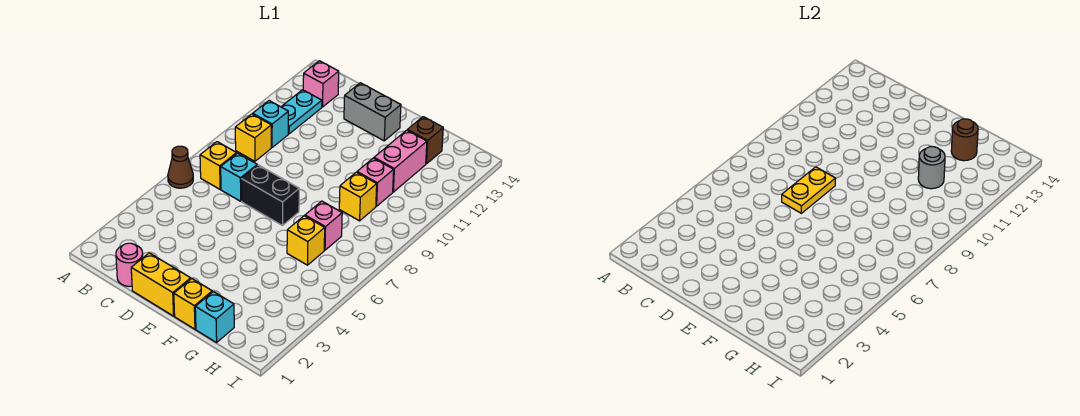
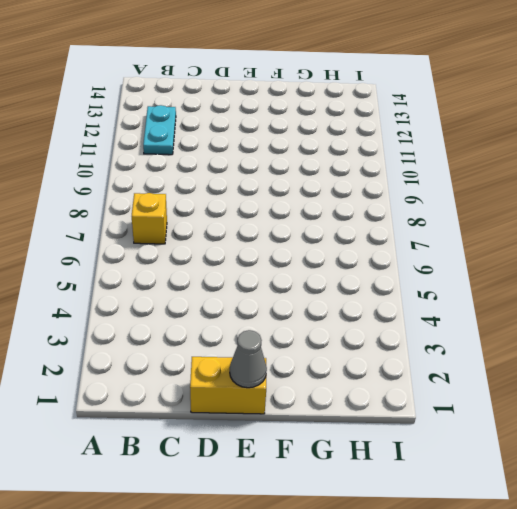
grey cone E1 level 2 -> none
none -> brown cone A6 level 1
none -> yellow brick B9 level 1
none -> cyan brick B10 level 1

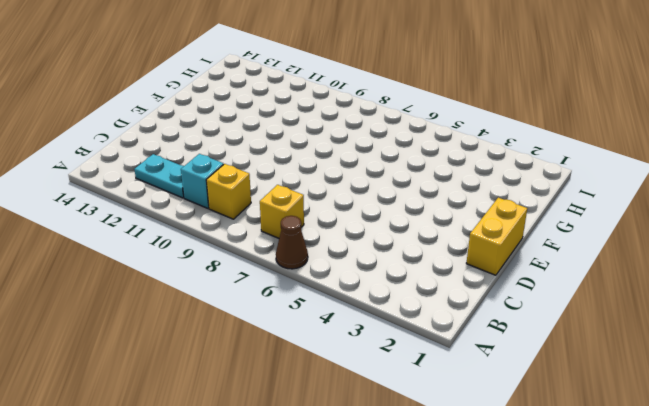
none -> pink brick B13 level 1
none -> pink round brick C1 level 1
none -> cyan brick C7 level 1

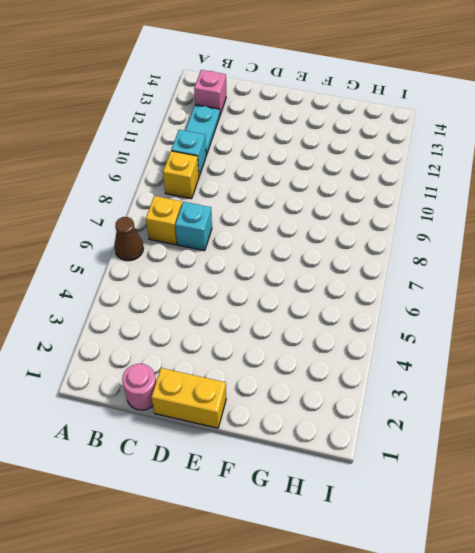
none -> black brick D7:E7 level 1
none -> grey brick D13:E13 level 1
none -> yellow brick F1 level 1

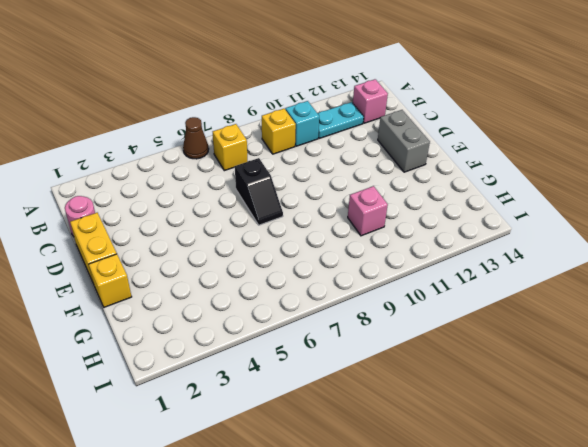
black slope D7:E7 level 1 top D -> black brick D7:E7 level 1
none -> cyan brick C7 level 1
none -> cyan brick G1 level 1
none -> yellow brick G6 level 1

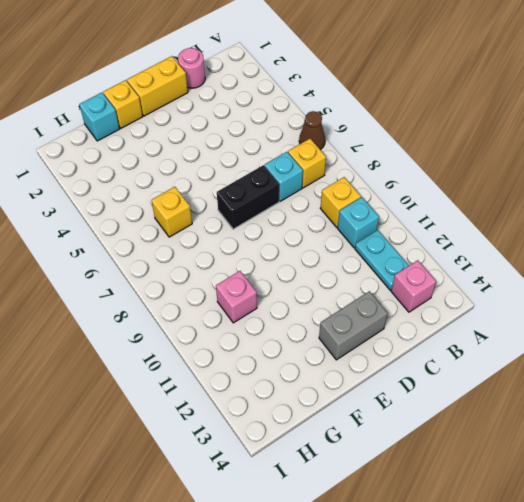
none -> pink brick G7 level 1
none -> yellow brick G9 level 1
none -> pink brick G11:G12 level 1

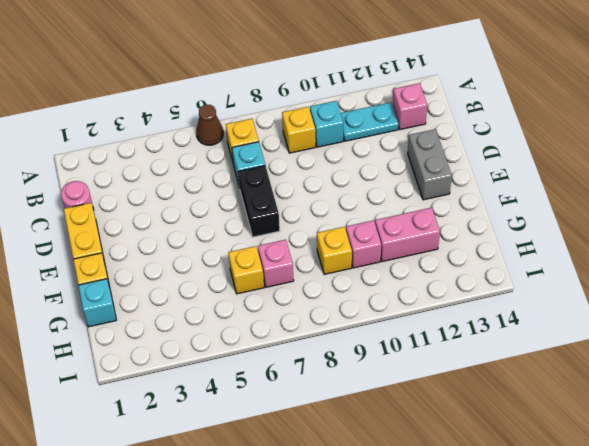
none -> brown brick G13 level 1
none -> yellow plate D7:D8 level 2
none -> grey round brick G11 level 2

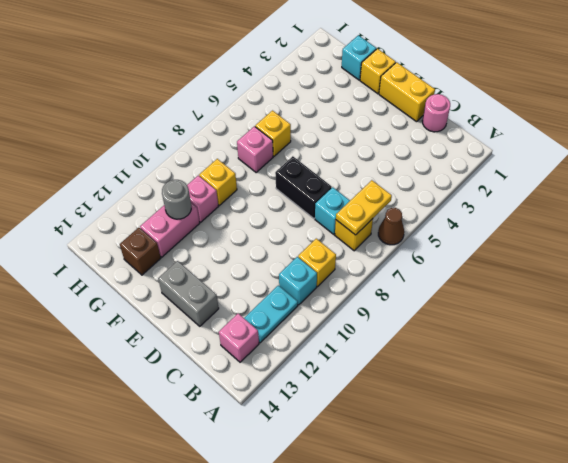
yellow plate B6:B7 level 2 -> yellow plate D7:D8 level 2
none -> brown round brick G13 level 2

